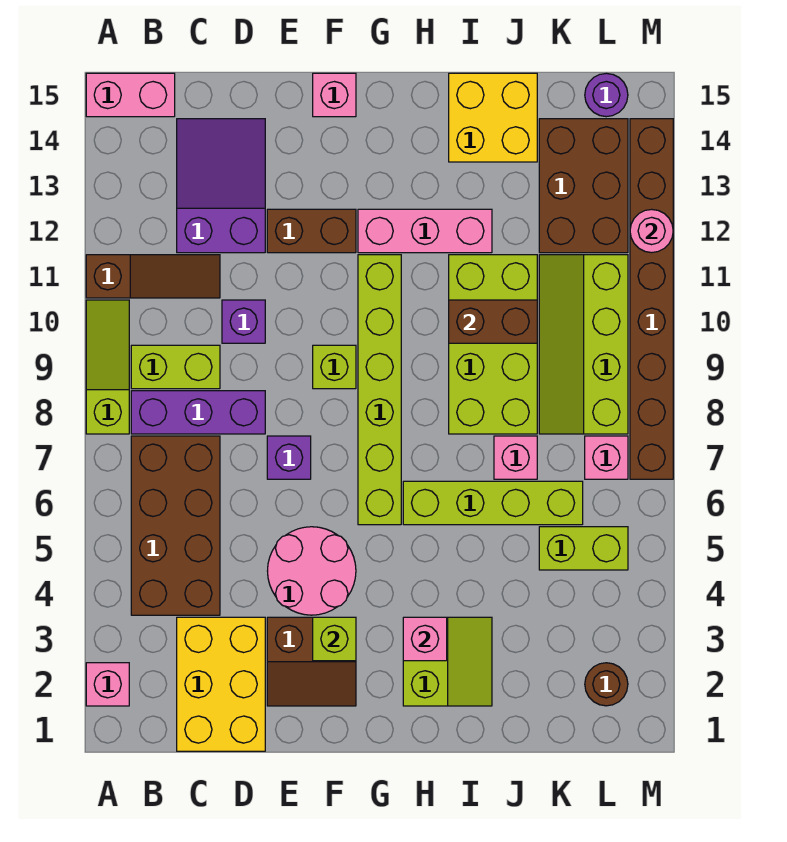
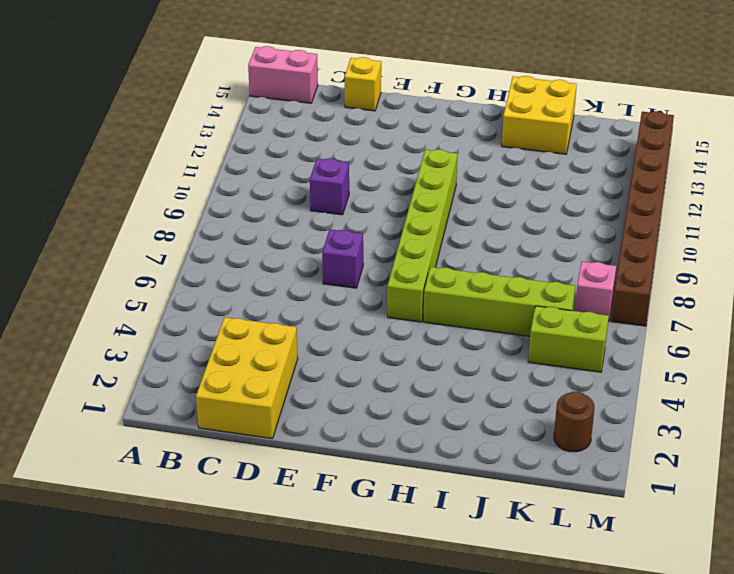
yellow brick D15 level 1 -> none
none -> pink brick A2 level 1
none -> lime slope A8:A10 level 1 top 8
none -> brown slope A11:C11 level 1 top A
none -> brown brick B4:C7 level 1

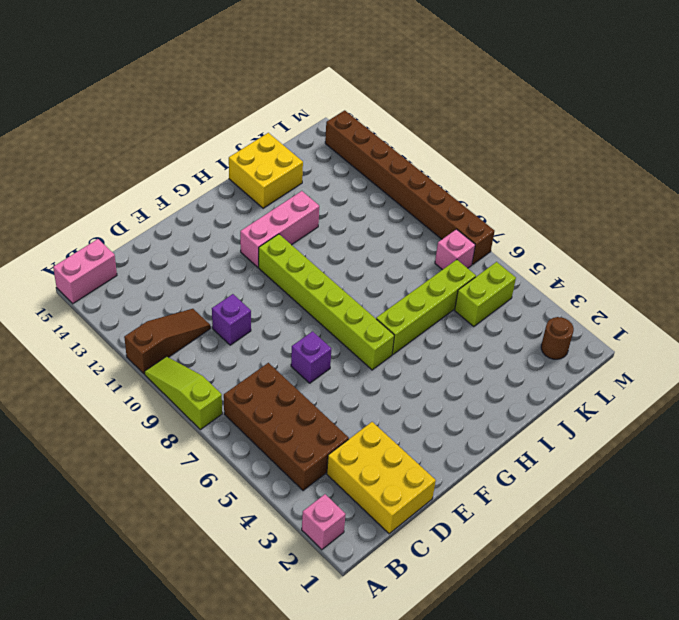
none -> purple brick B8:D8 level 1
none -> lime brick B9:C9 level 1
none -> purple slope C12:D14 level 1 top 12
none -> brown slope E2:F3 level 1 top 3

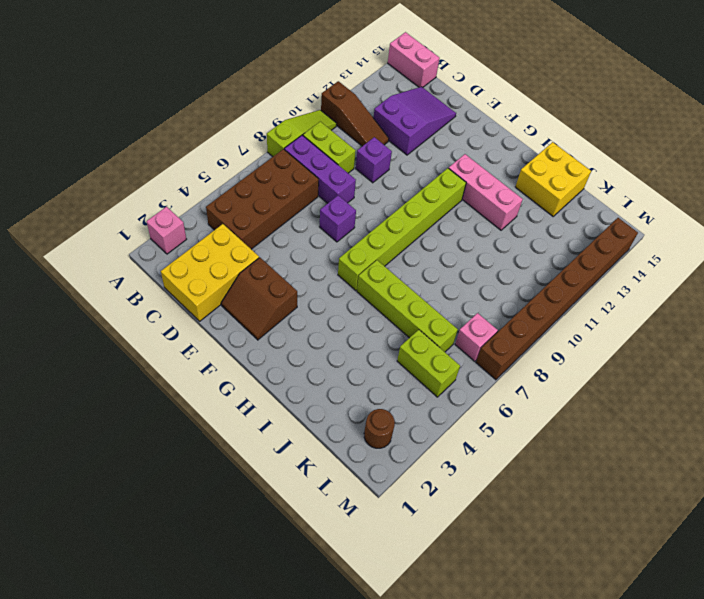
none -> pink round brick E4:F5 level 1
none -> brown brick E12:F12 level 1
none -> lime brick F9 level 1
none -> pink brick F15 level 1

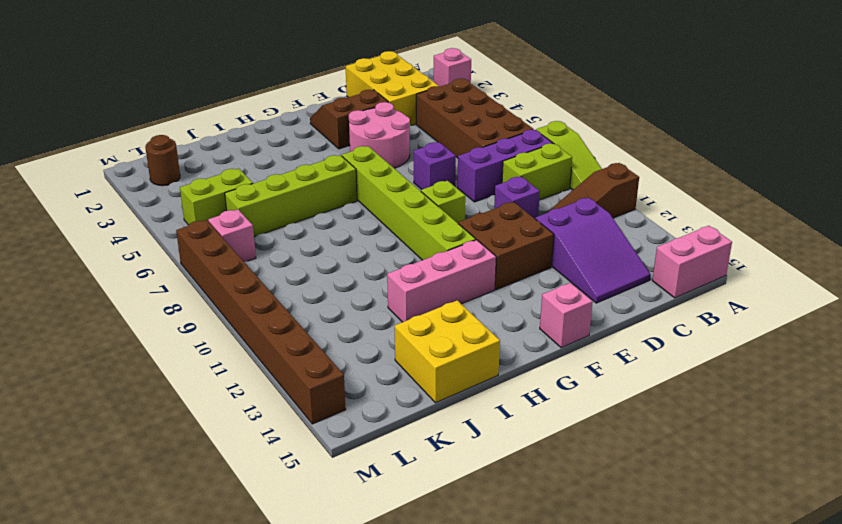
brown brick E11:F12 level 1 -> brown brick E12:F12 level 1
none -> lime slope H2:I3 level 1 top H
none -> lime brick I8:J11 level 1
none -> pink brick J7 level 1
none -> lime slope K8:L11 level 1 top L

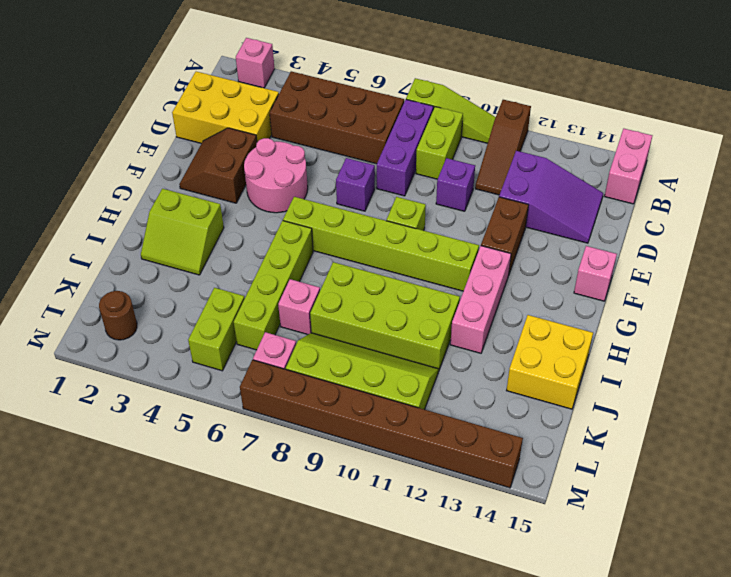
none -> brown brick K12:L14 level 1
none -> purple round brick L15 level 1
none -> lime brick F3 level 2
none -> pink brick H3 level 2

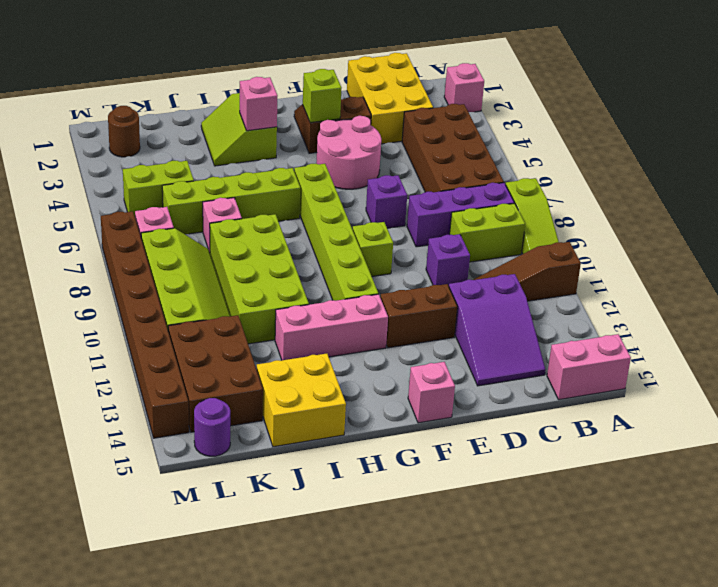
none -> brown brick I10:J10 level 2
none -> pink round brick M12 level 2

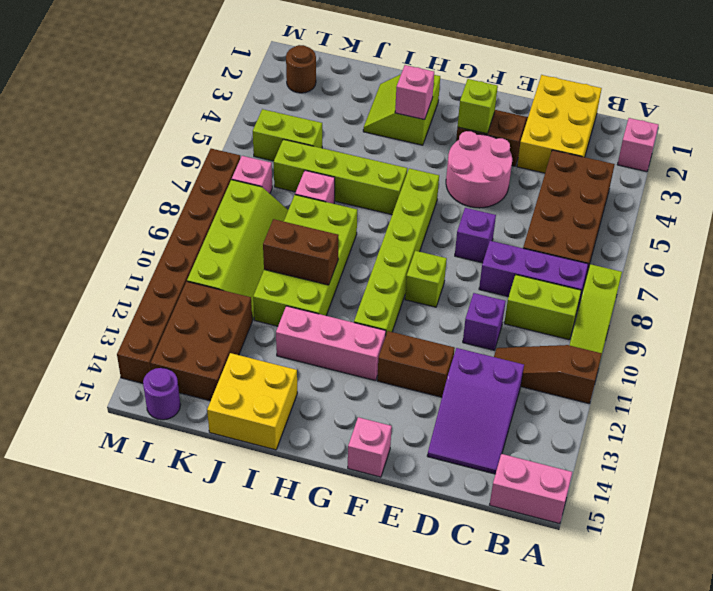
none -> pink round brick M12 level 2

